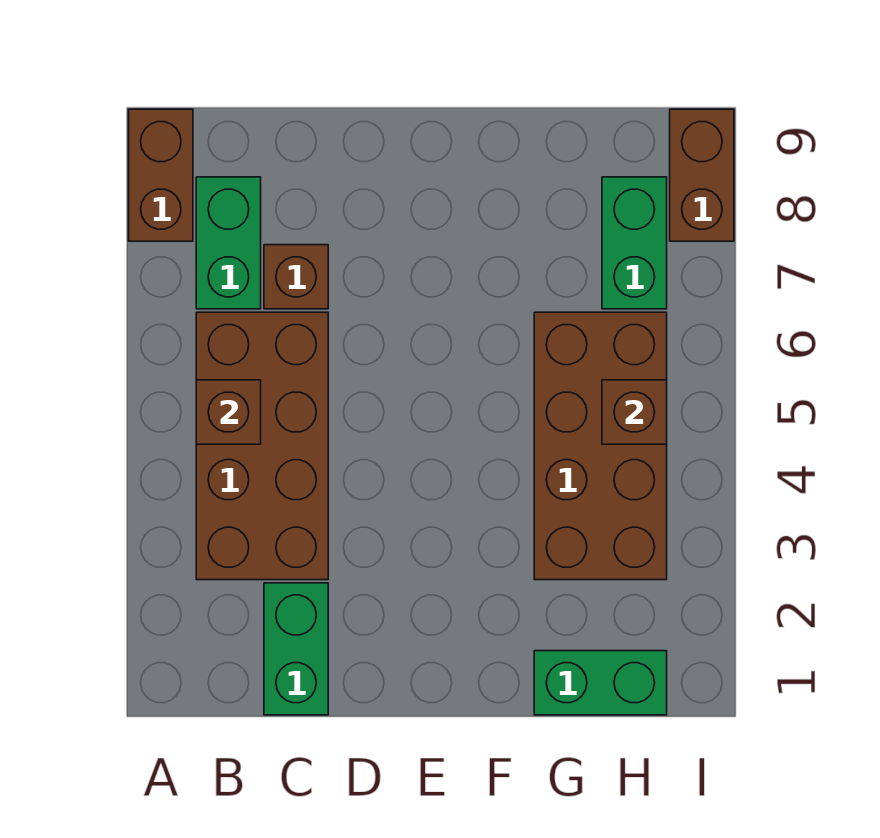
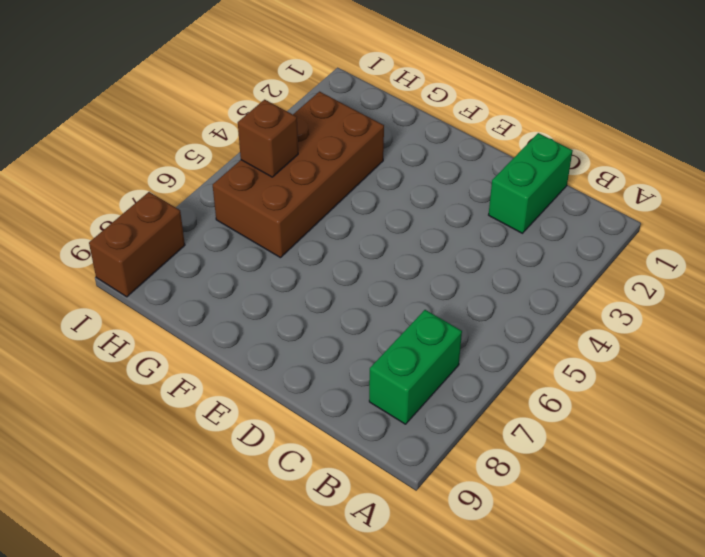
none -> brown brick A8:A9 level 1
none -> brown brick B3:C6 level 1

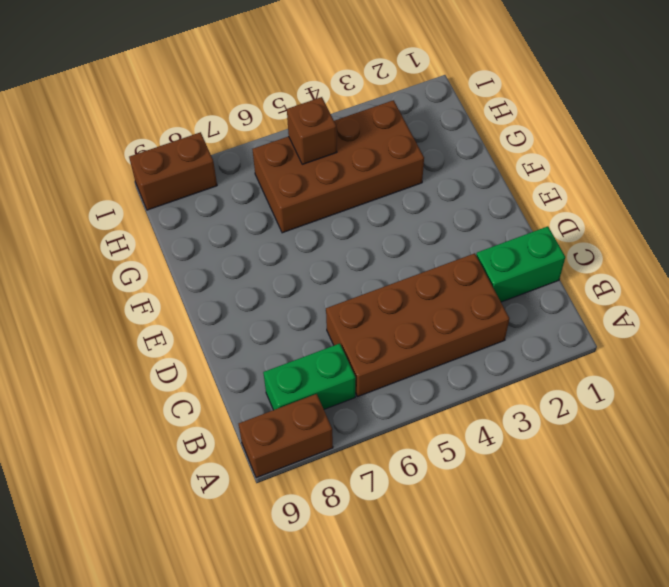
none -> brown brick C7 level 1
none -> green brick G1:H1 level 1

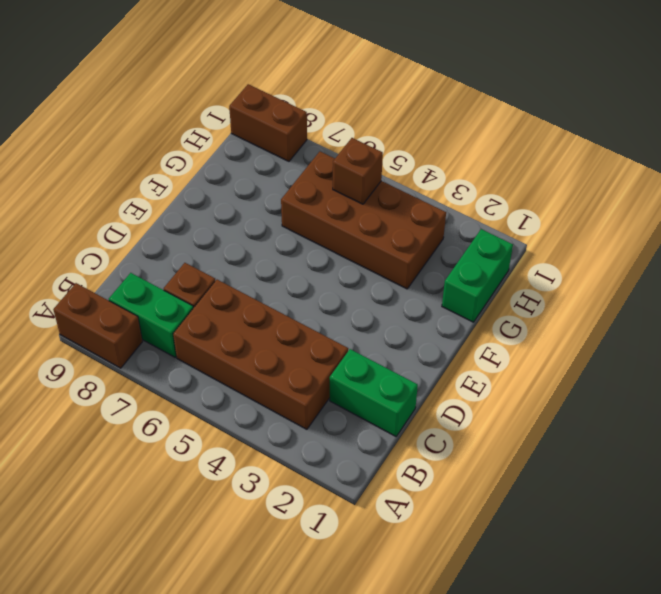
none -> green brick H7:H8 level 1
none -> brown brick B5 level 2

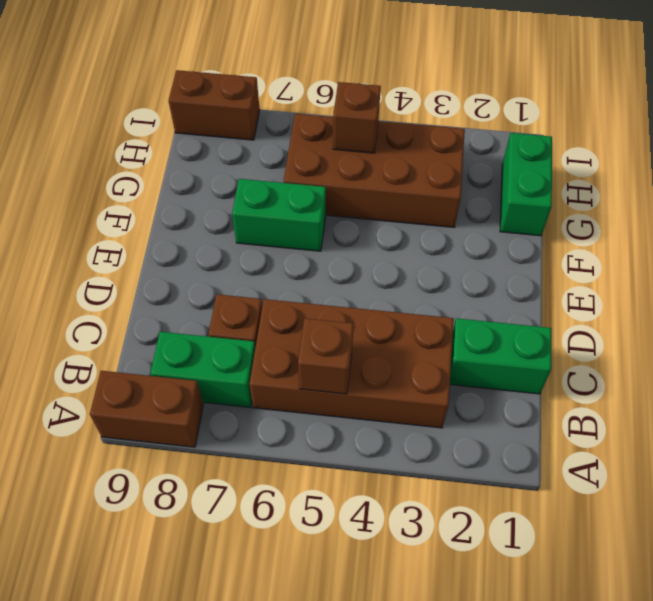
green brick F6:F7 level 1 -> green brick H7:H8 level 1

